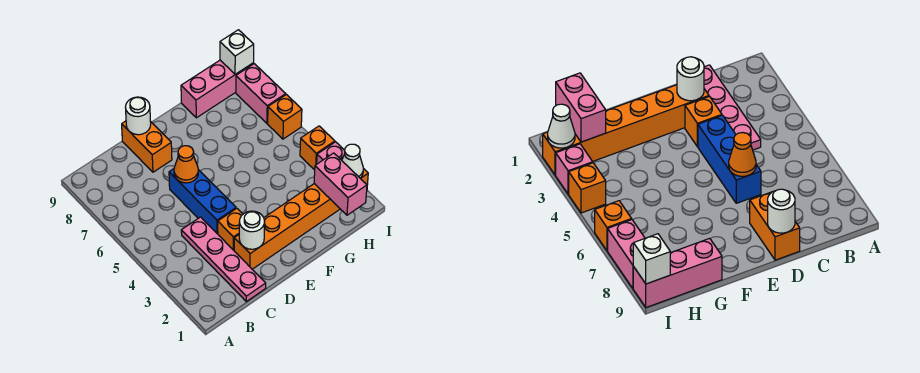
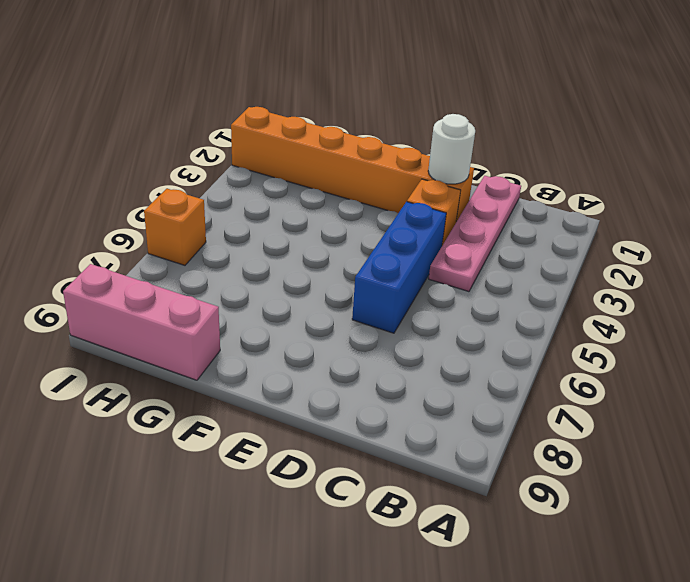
none -> orange brick D8:D9 level 1
none -> pink brick I3 level 1
none -> orange brick I4 level 1

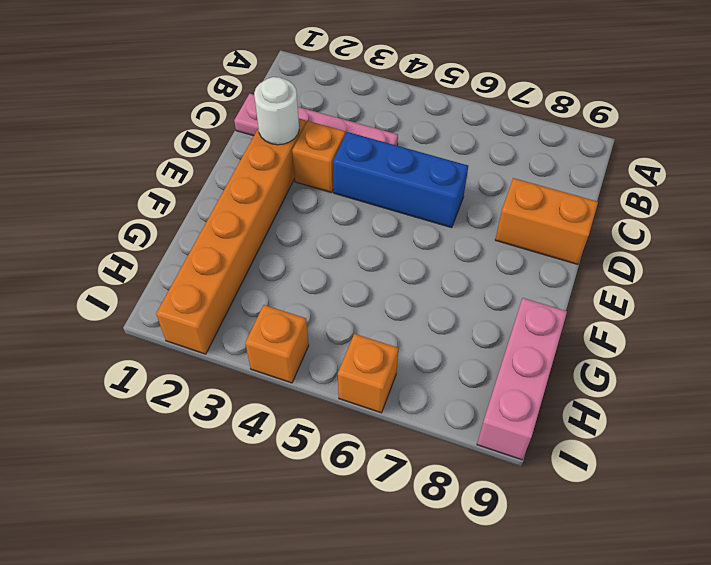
none -> pink brick I3 level 1
none -> pink brick I7:I8 level 1
none -> orange cone D6 level 2

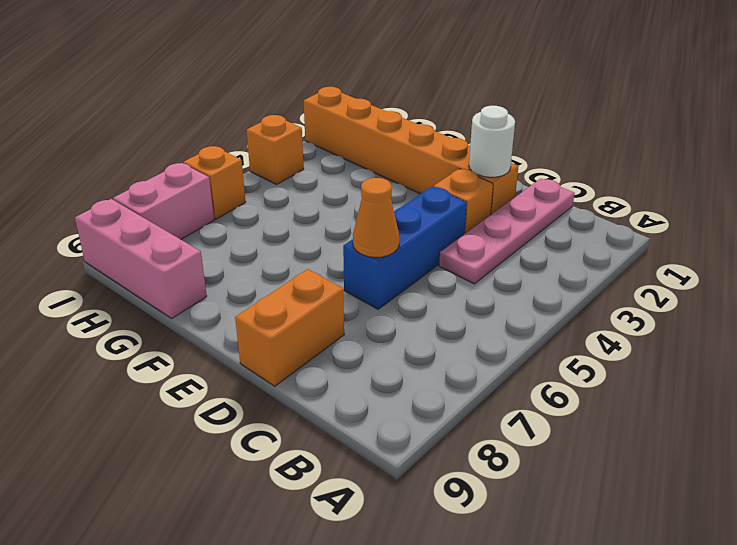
none -> pink brick I3 level 1
none -> white round brick D9 level 2
none -> pink brick H1:H2 level 2

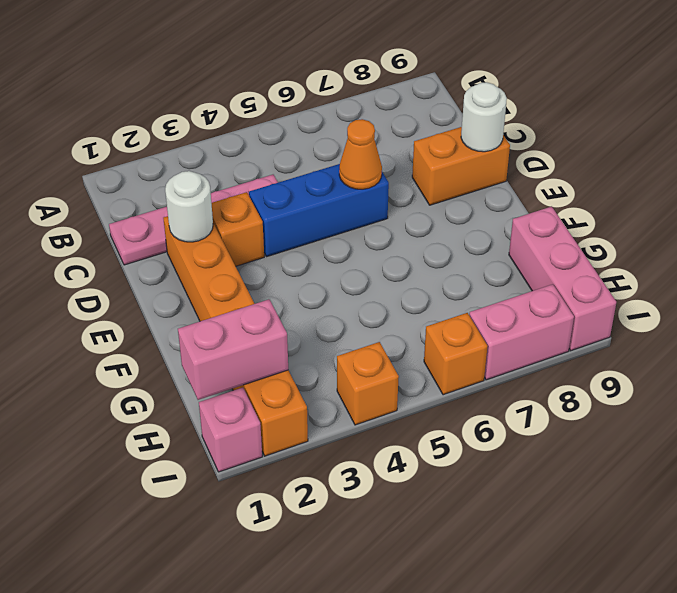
pink brick I1 level 1 -> pink brick I3 level 1
none -> white cone I2 level 2
none -> white brick I9 level 2

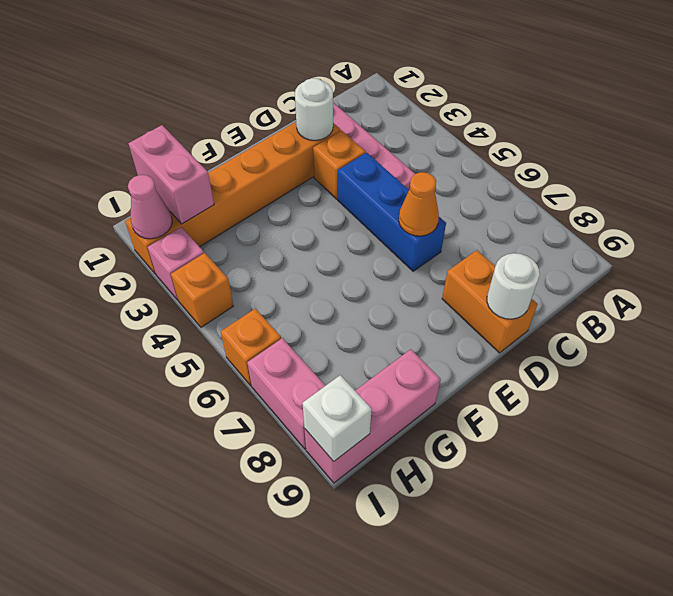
pink cone I2 level 2 -> white cone I2 level 2

